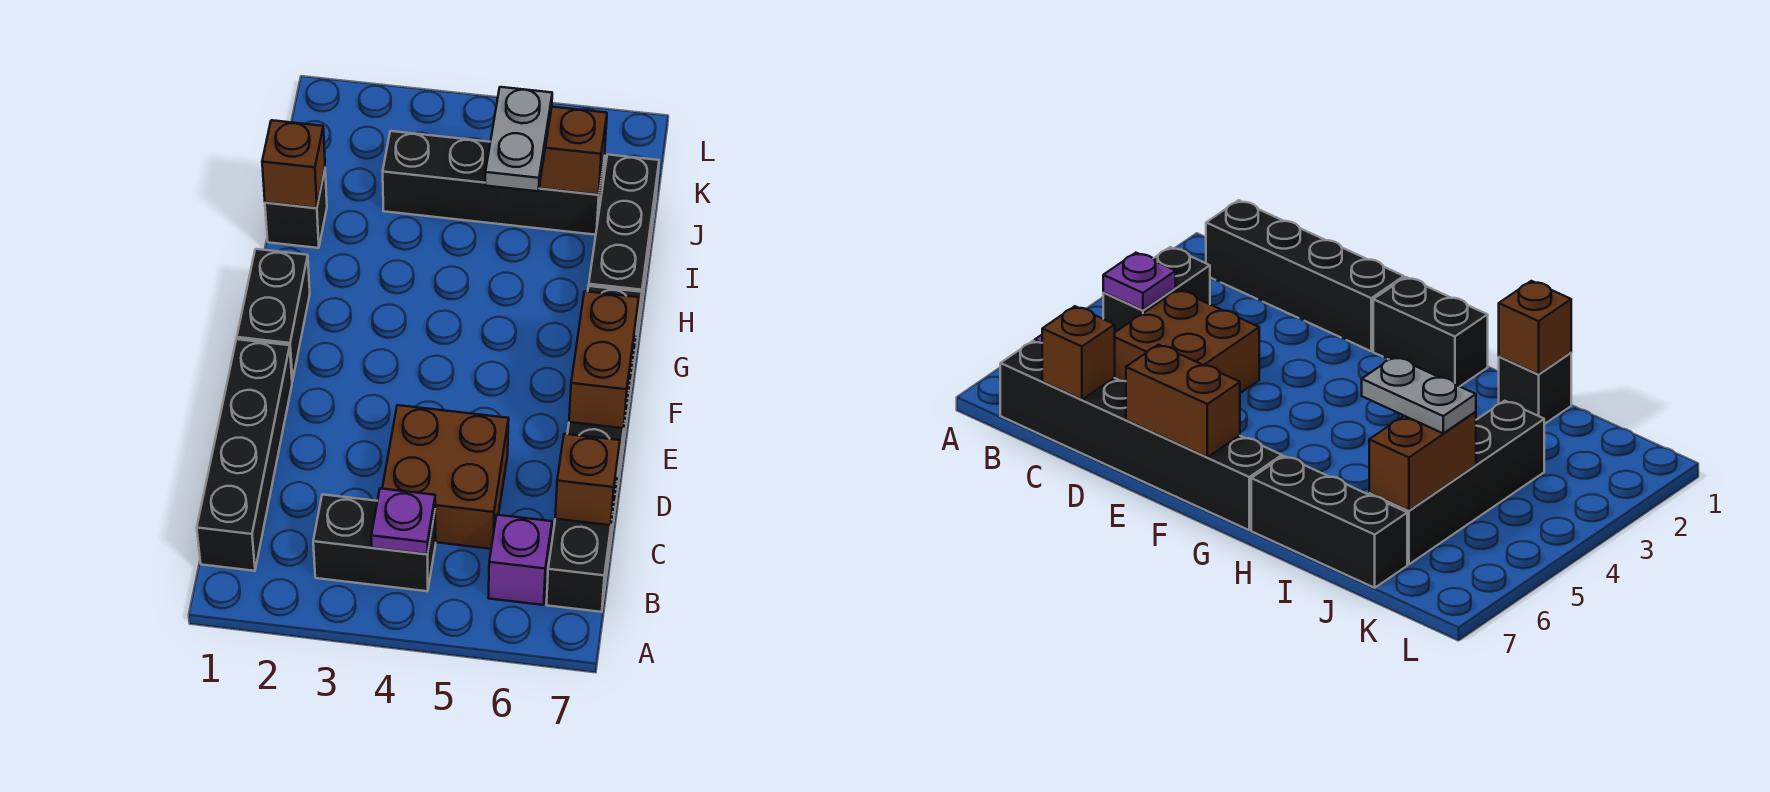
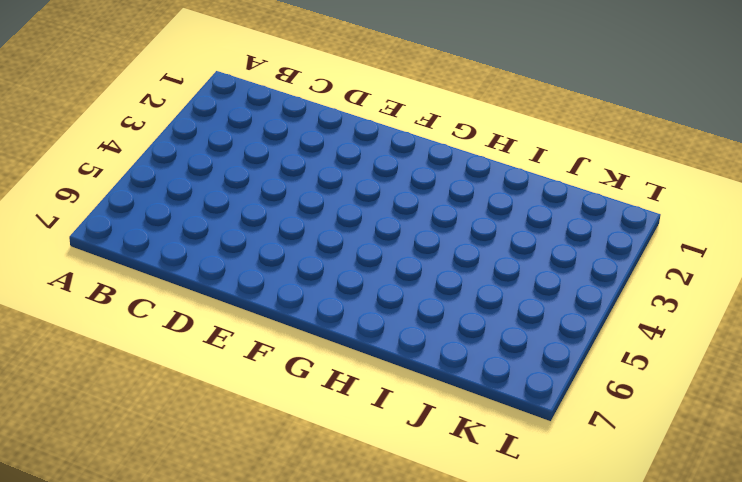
none -> black brick B1:E1 level 1
none -> black brick B3:B4 level 1
none -> purple brick B6 level 1

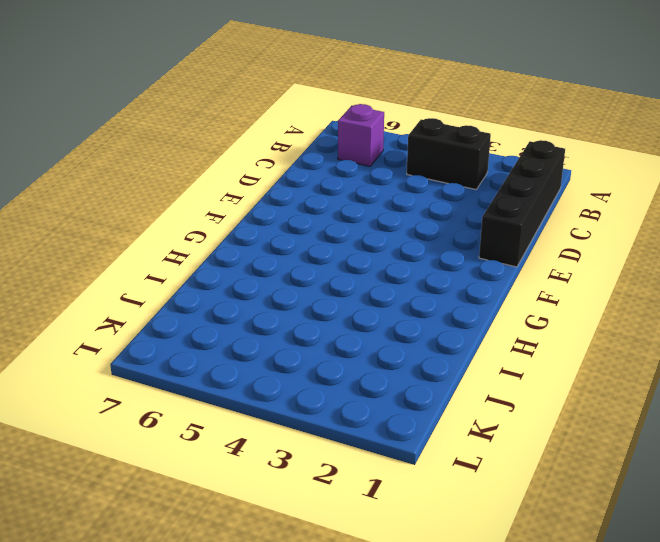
none -> black brick B7:G7 level 1
none -> brown brick C4:D5 level 1
none -> black brick F1:G1 level 1

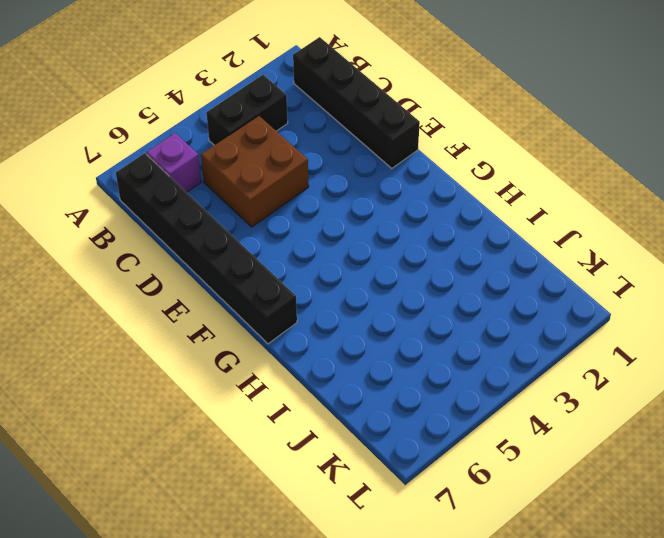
none -> black brick F1:G1 level 1
none -> black brick H7:J7 level 1
none -> black brick I1 level 1

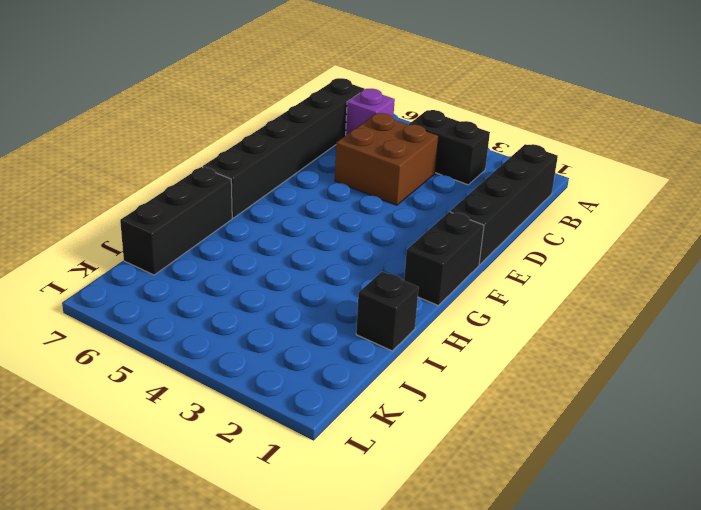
none -> black brick J3:J6 level 1
none -> purple plate B4 level 2
none -> brown brick C7 level 2

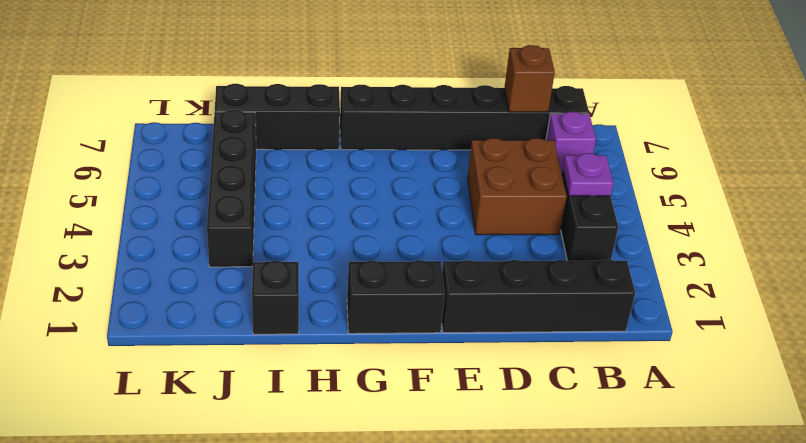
none -> brown brick E7:F7 level 2
none -> brown brick I1 level 2
none -> brown brick J5:J6 level 2

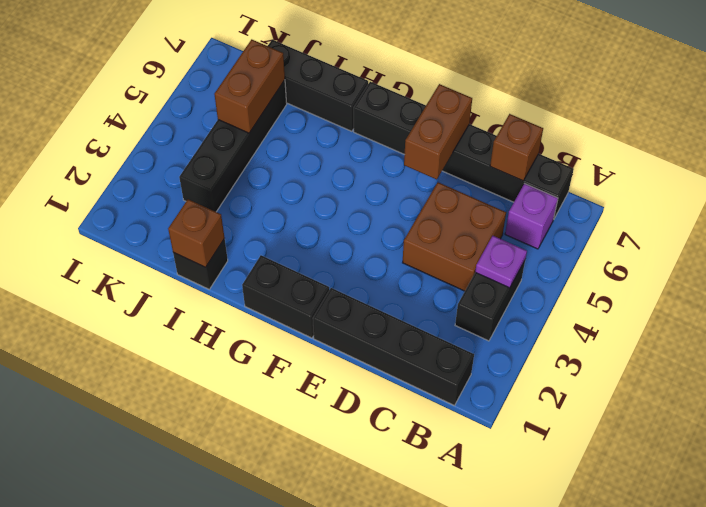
brown brick E6:E7 level 2 -> brown brick E7:F7 level 2
none -> grey plate I5:J5 level 3

